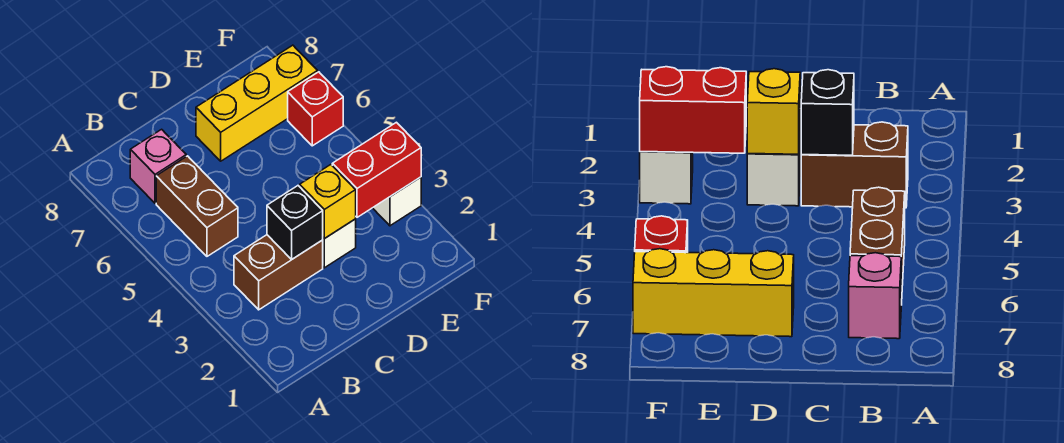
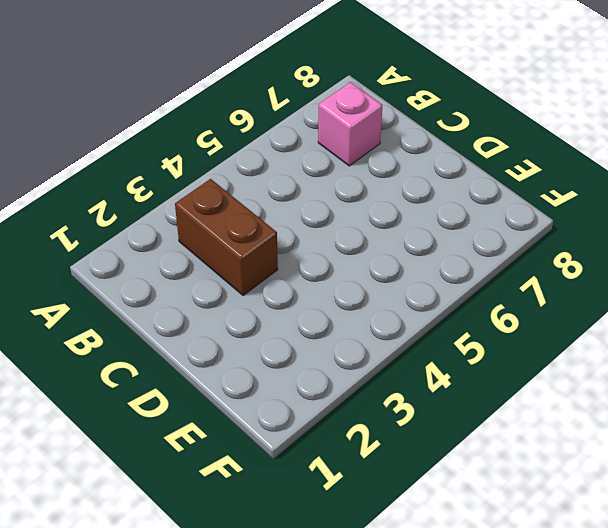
none -> brown brick B5:B6 level 1
none -> white brick D3 level 1

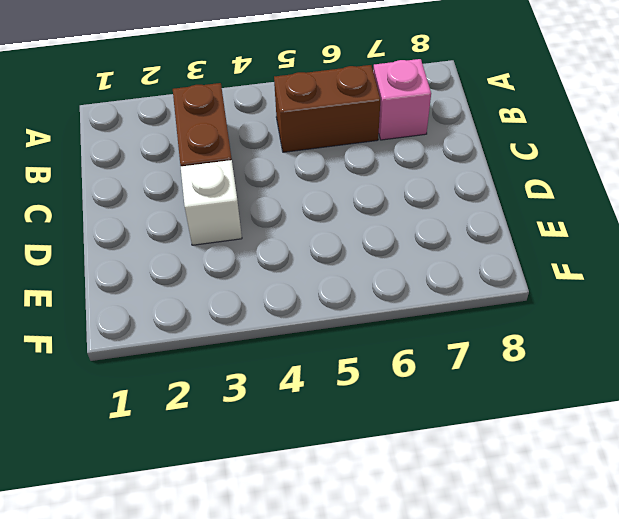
none -> yellow brick D7:F7 level 1
none -> white brick F3 level 1

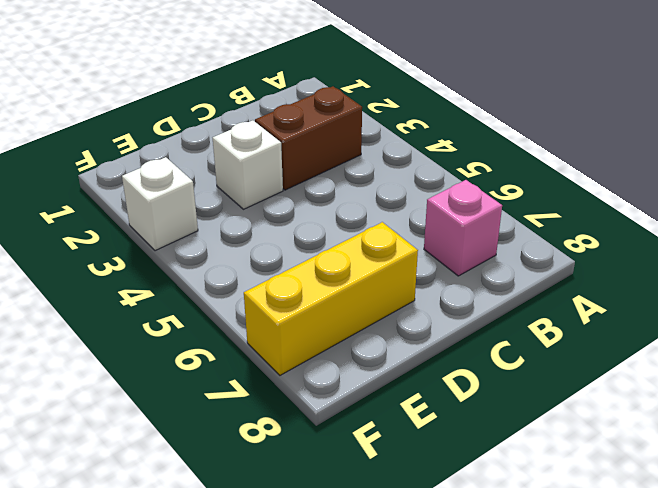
none -> brown brick B5:B6 level 1
none -> red brick F6 level 1

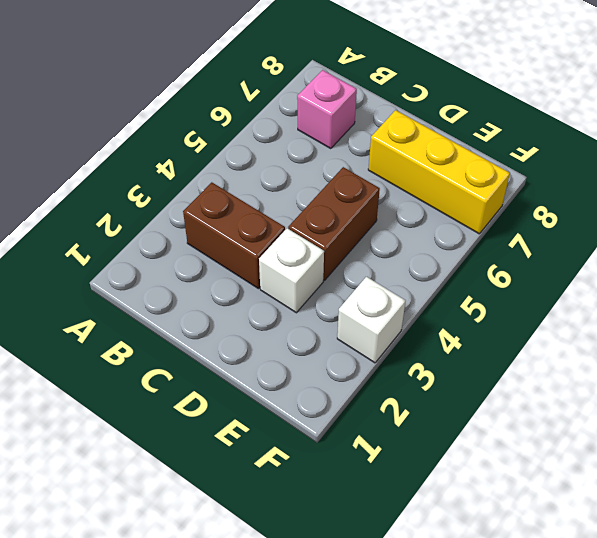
brown brick D4:D5 level 1 -> brown brick B5:B6 level 1
none -> red brick F6 level 1
none -> black brick C3 level 2

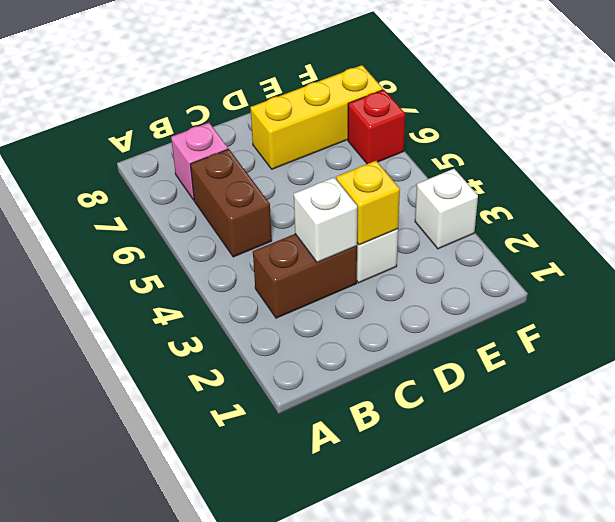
white brick C3 level 2 -> black brick C3 level 2
none -> red brick E3:F3 level 2

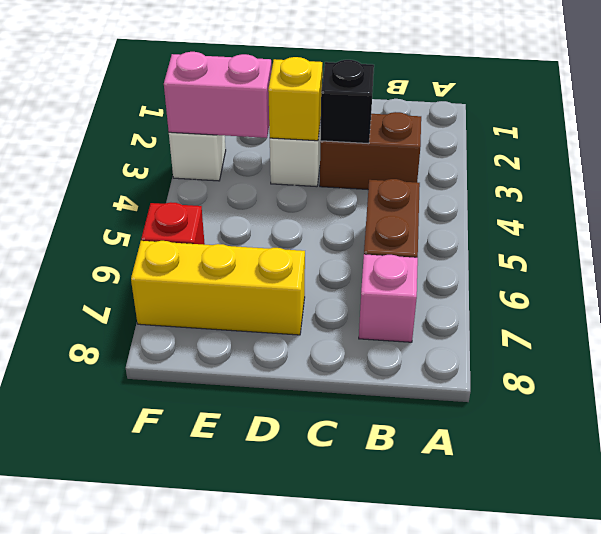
pink brick E3:F3 level 2 -> red brick E3:F3 level 2

